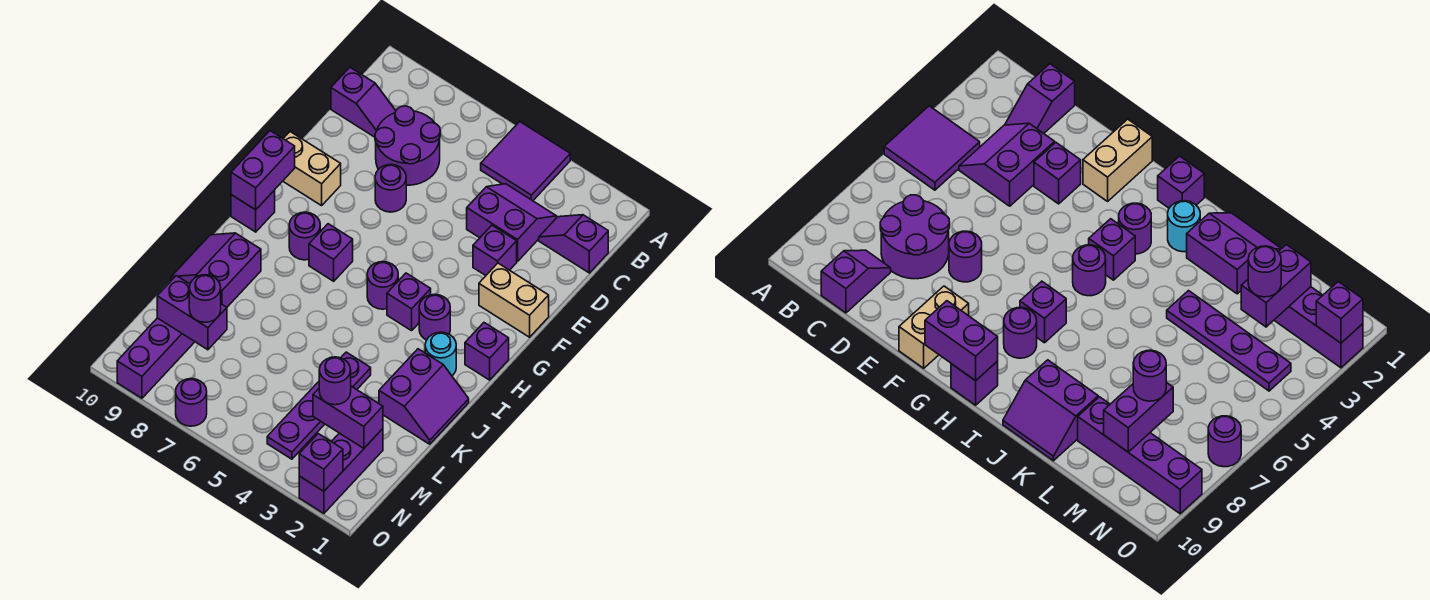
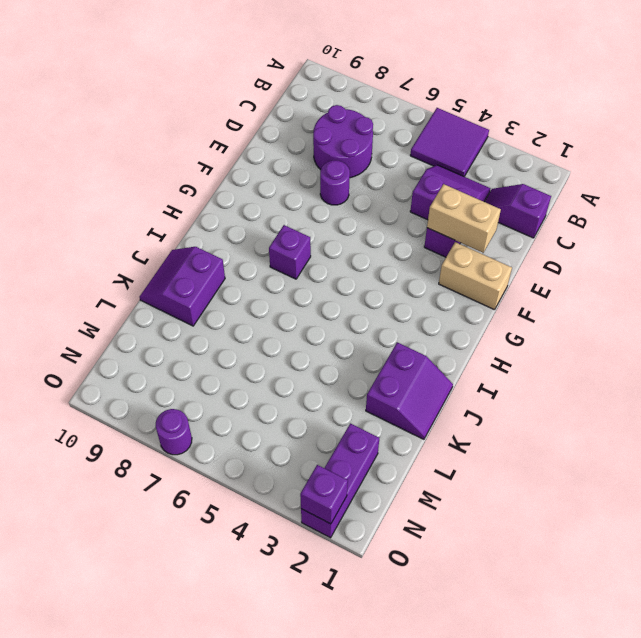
tan brick E2:E3 level 2 -> tan brick F9:F10 level 1
none -> purple slope C9:C10 level 1 top 10
none -> purple brick H1 level 1
none -> purple round brick H3 level 1

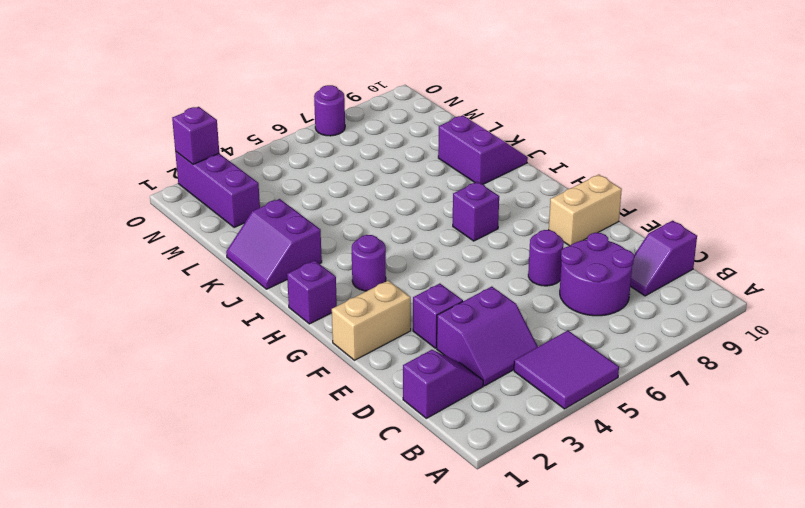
none -> purple brick H4 level 1
none -> purple round brick H5 level 1
none -> purple round brick H8 level 1

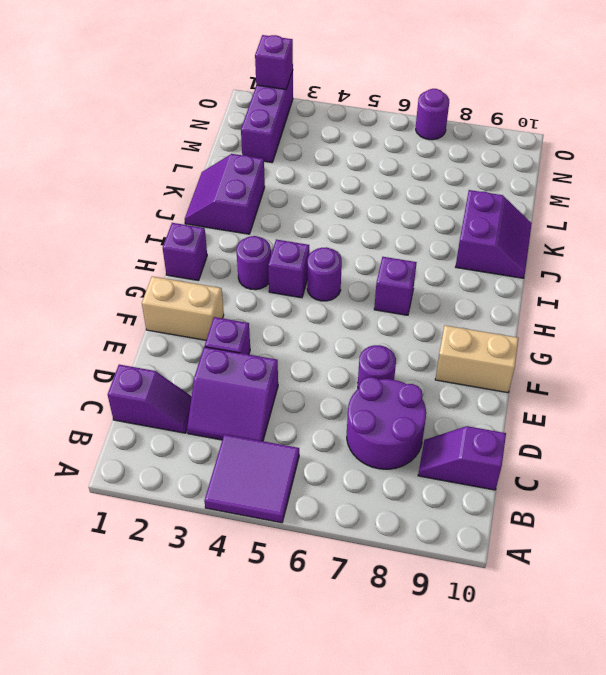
none -> purple round brick H8 level 1
none -> purple brick H10 level 1
none -> cyan round brick I2 level 1

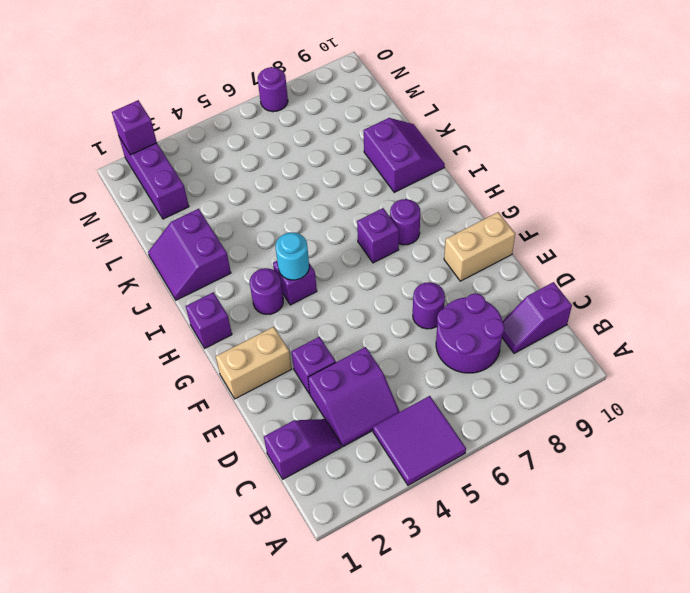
cyan round brick H4 level 2 -> cyan round brick I2 level 1
none -> purple round brick H5 level 1
none -> purple brick H10 level 1
none -> purple plate K4:N4 level 1

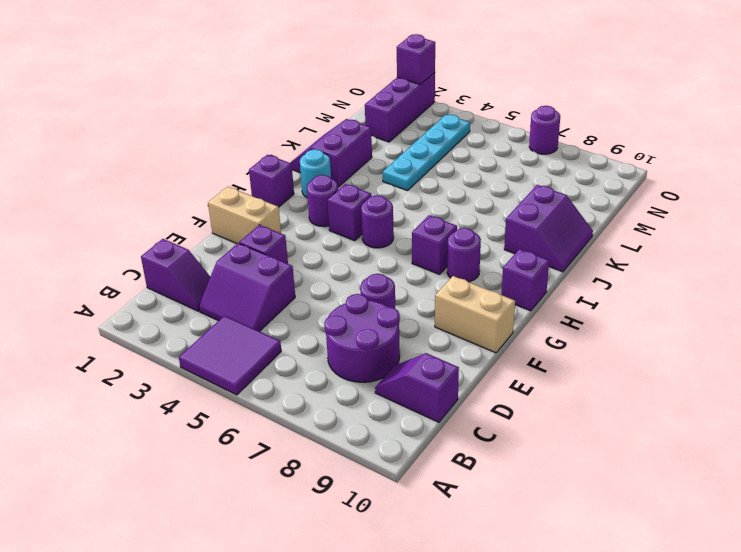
cyan plate K4:N4 level 1 -> purple plate K4:N4 level 1
none -> purple brick L9:O9 level 1
none -> purple brick G10:H10 level 2
none -> purple brick M2:M3 level 2

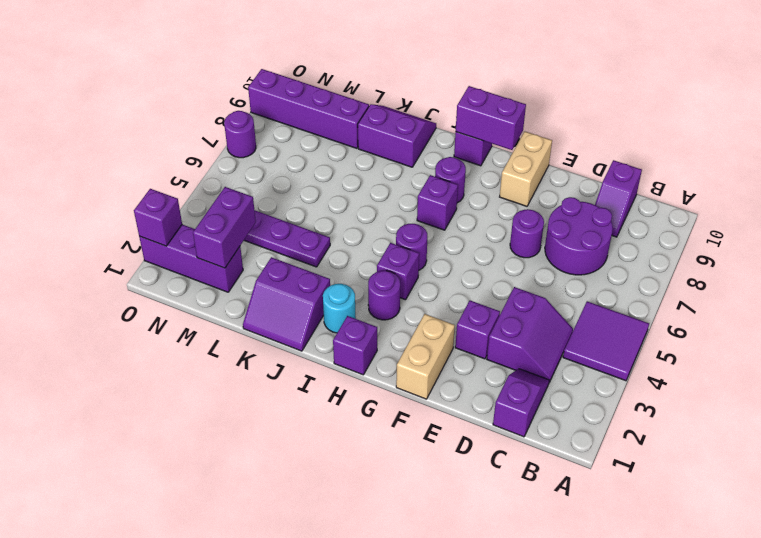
none -> purple brick M8:M9 level 2
none -> purple round brick M3 level 3
none -> purple round brick M8 level 3

